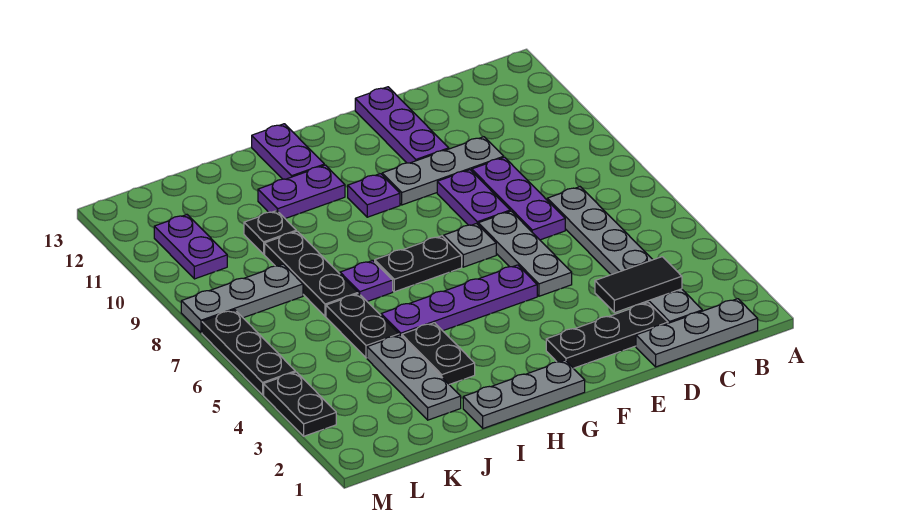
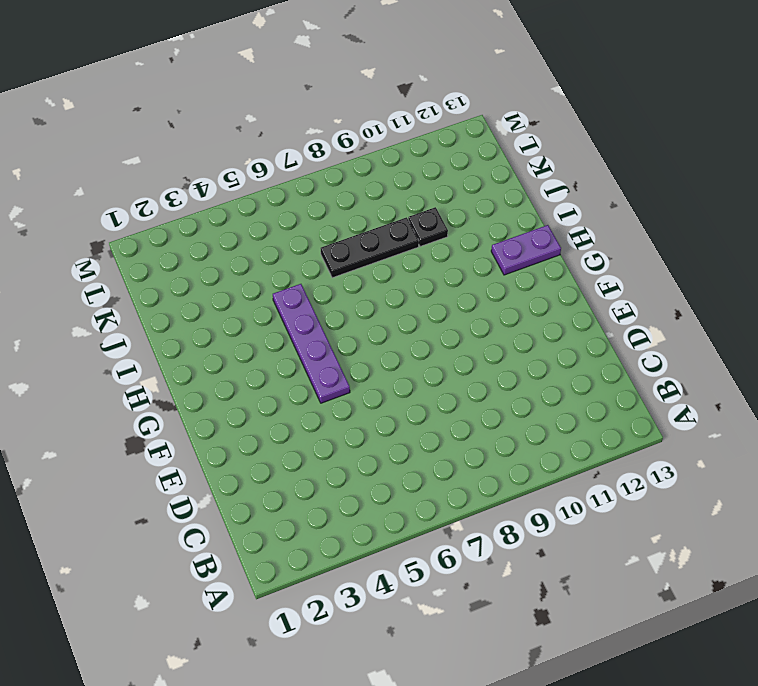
none -> grey plate B1:D1 level 1
none -> grey plate C2:C7 level 1
none -> black plate D2:F2 level 1

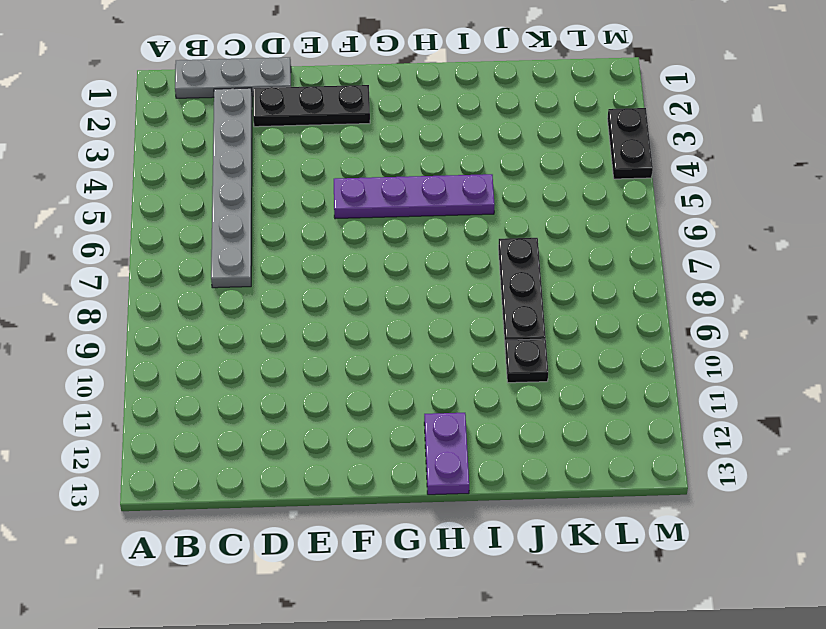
none -> purple plate D7:D9 level 1
none -> grey plate D10:F10 level 1
none -> grey plate E5:E7 level 1

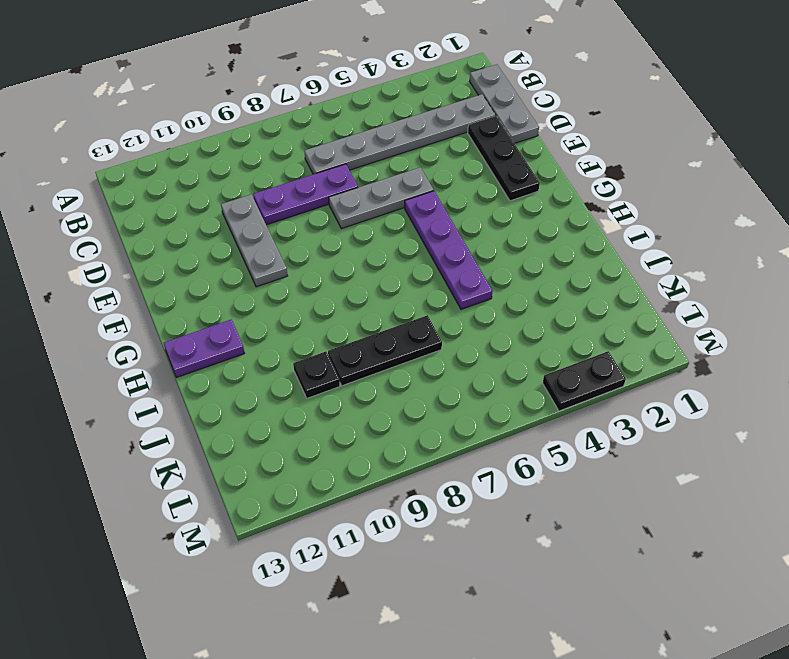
none -> purple plate E8:E9 level 1
none -> purple plate E11:E13 level 1
none -> grey plate F7 level 1

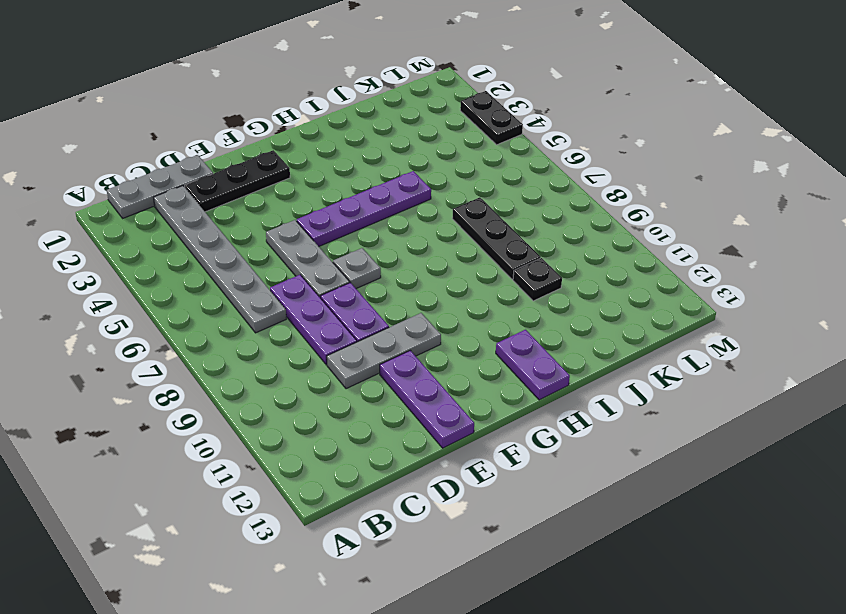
none -> grey plate G1:I1 level 1
none -> black plate G7:H7 level 1
none -> purple plate G10 level 1

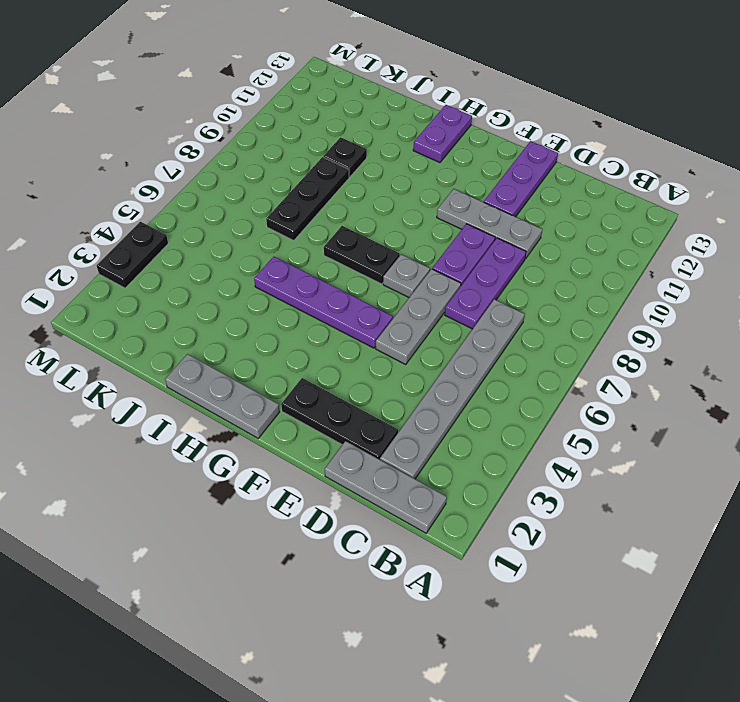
none -> purple plate G10 level 1
none -> purple plate H11:I11 level 1
none -> black plate I3:I4 level 1

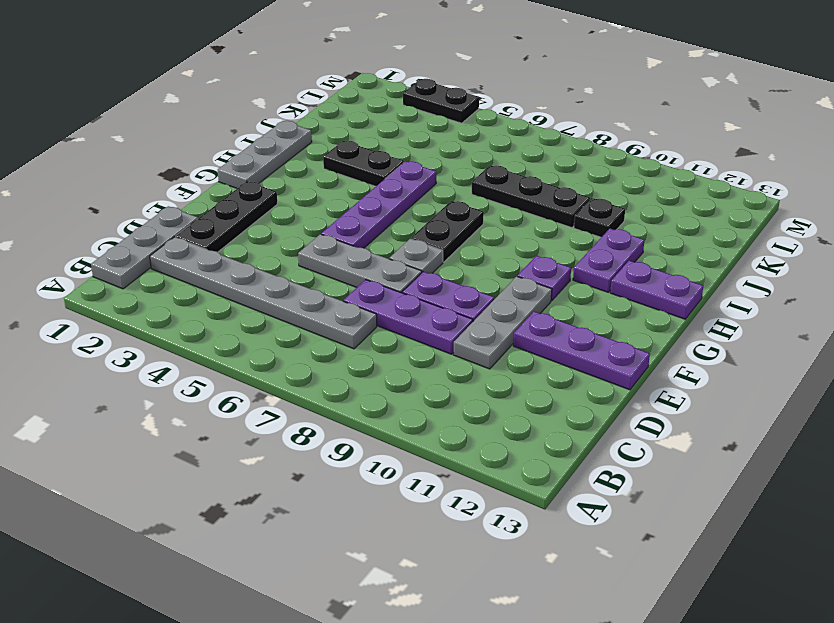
none -> purple plate I7 level 1
none -> grey plate J2:J4 level 1
none -> black plate J5:J6 level 1

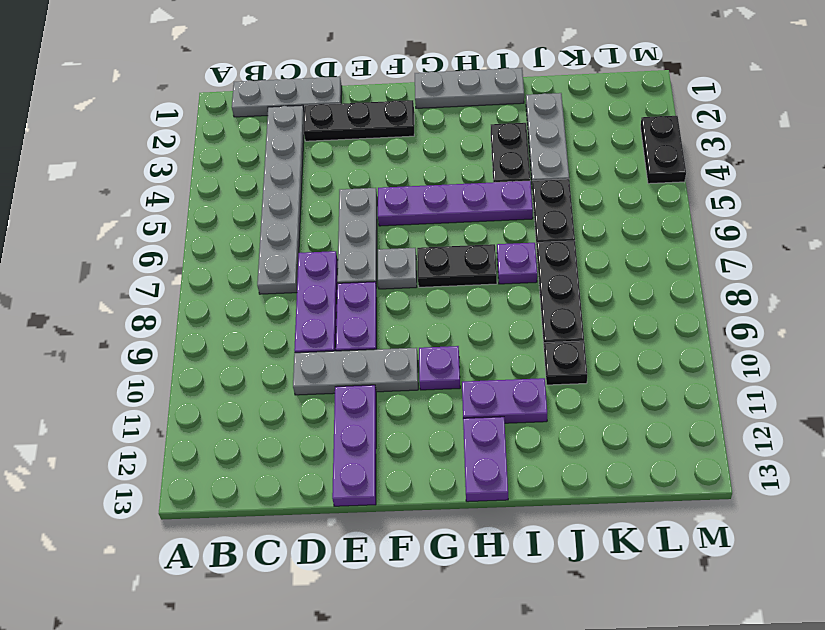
none -> grey plate K8:M8 level 1
none -> purple plate L10:L11 level 1
none -> black plate M5:M7 level 1

